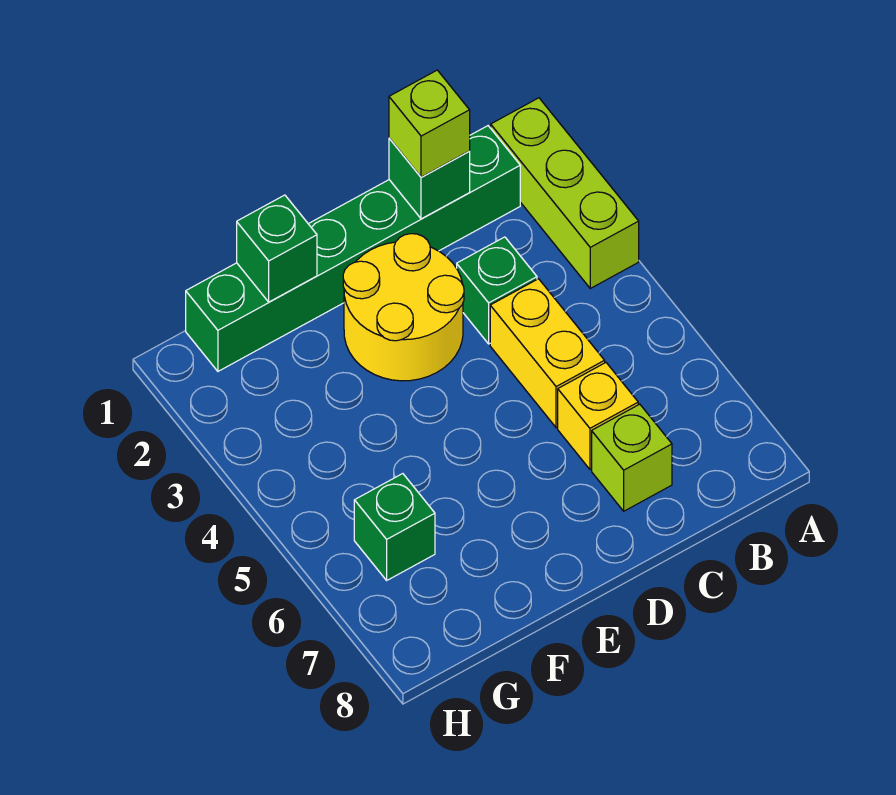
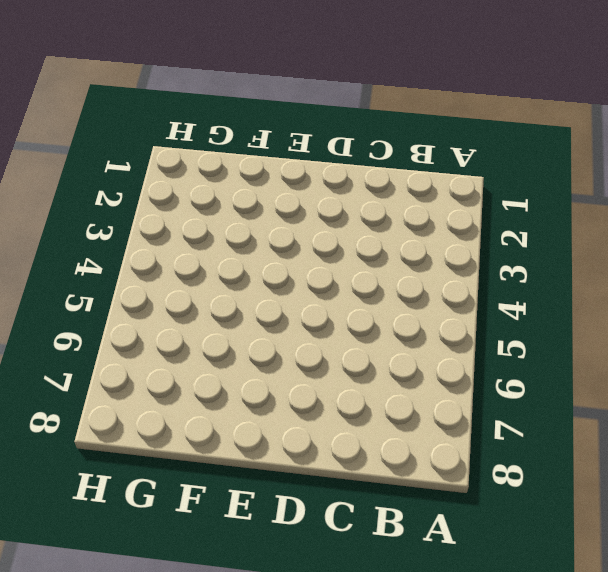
none -> lime brick A1:A3 level 1
none -> green brick B1:G1 level 1

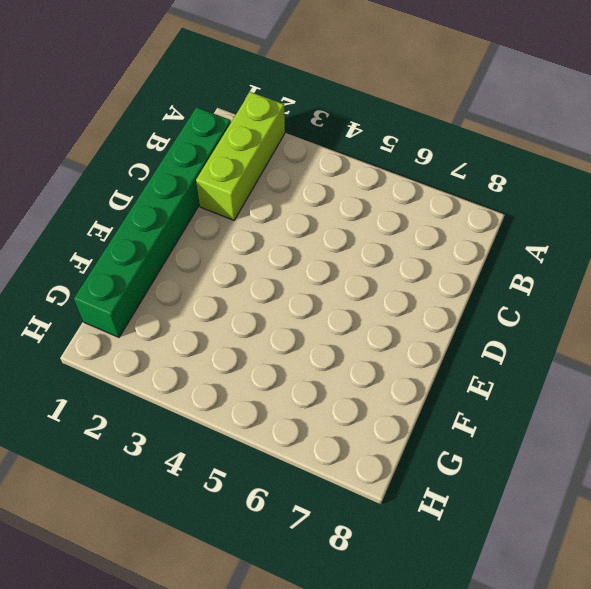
lime brick A2:C2 level 1 -> lime brick A1:A3 level 1
none -> green brick C3 level 1
none -> yellow brick C4:C5 level 1

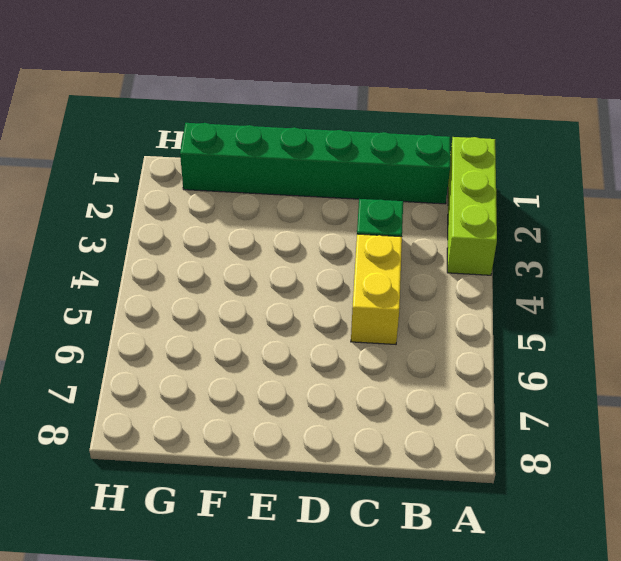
none -> yellow brick C6 level 1
none -> lime brick C7 level 1

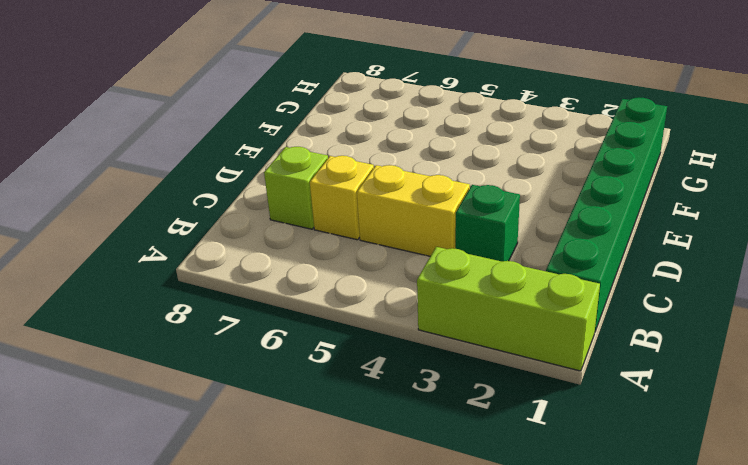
none -> yellow round brick D2:E3 level 1
none -> green brick G6 level 1

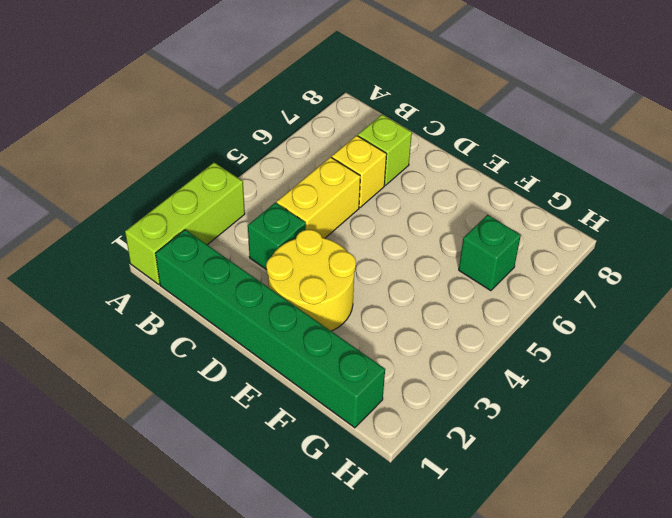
none -> green brick C1 level 2
none -> green brick F1 level 2

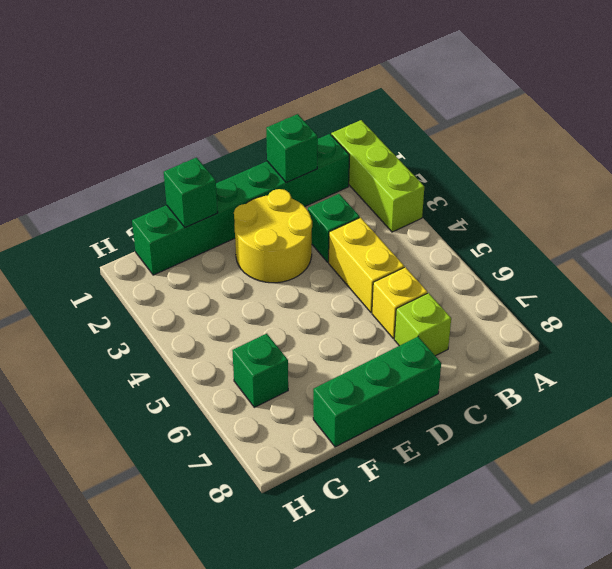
green brick D8:F8 level 1 -> none
none -> lime brick C1 level 3

